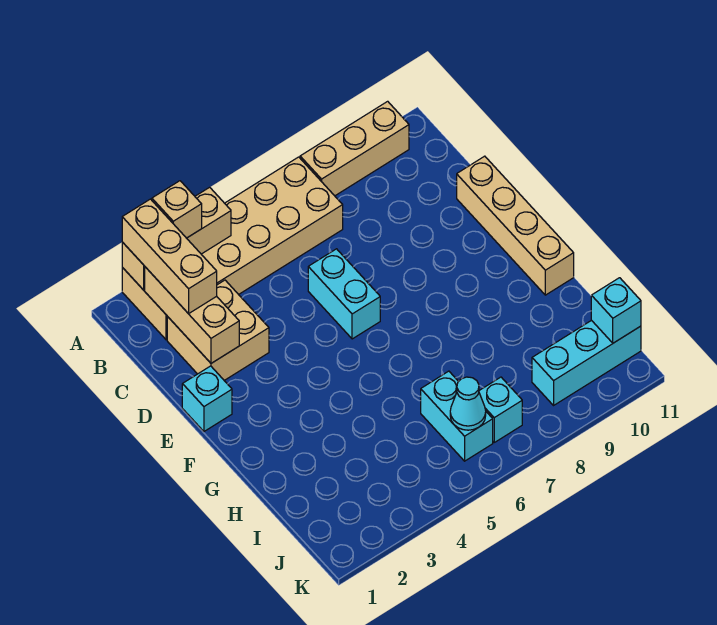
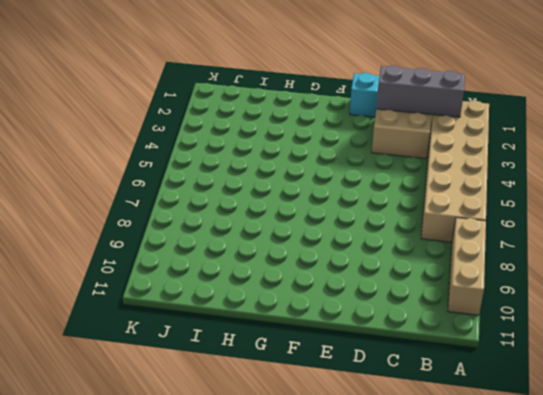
grey brick B2:D2 level 2 -> tan brick B2:D2 level 2
none -> cyan brick D6:E6 level 1
none -> tan brick D11:G11 level 1
none -> cyan brick I6:J6 level 1

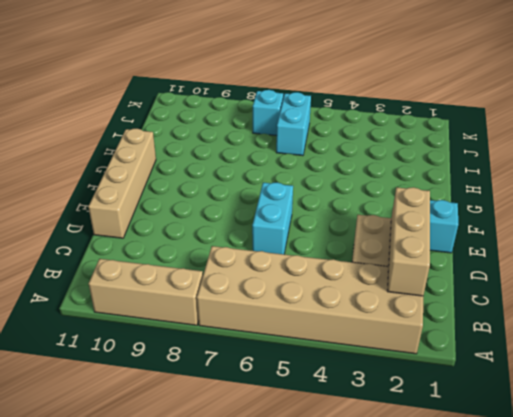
none -> cyan brick J9:J11 level 1
none -> tan brick A2:A4 level 2
none -> cyan cone J6 level 2

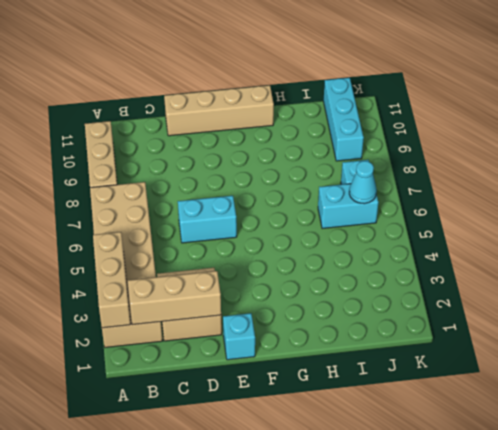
none -> cyan brick J11 level 2
none -> tan brick A2:C2 level 3
none -> tan brick A3 level 3

